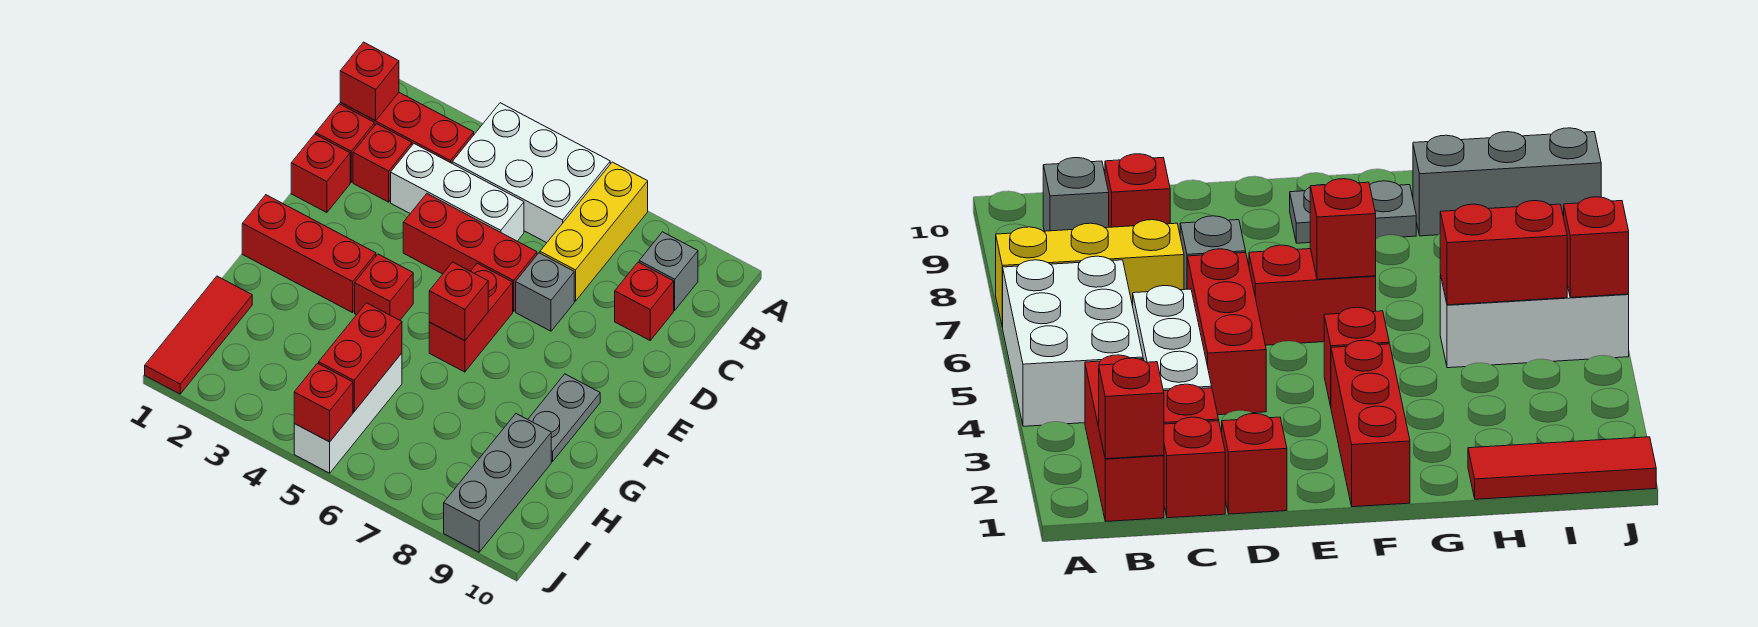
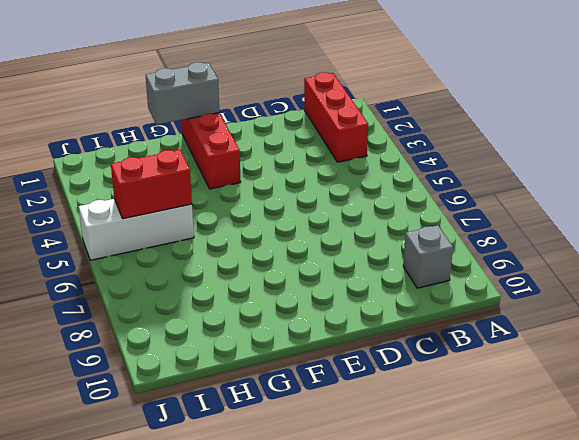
grey brick F1:G1 level 2 -> none
none -> white brick A4:B6 level 1
none -> yellow brick A7:C7 level 1
none -> red brick C1 level 1

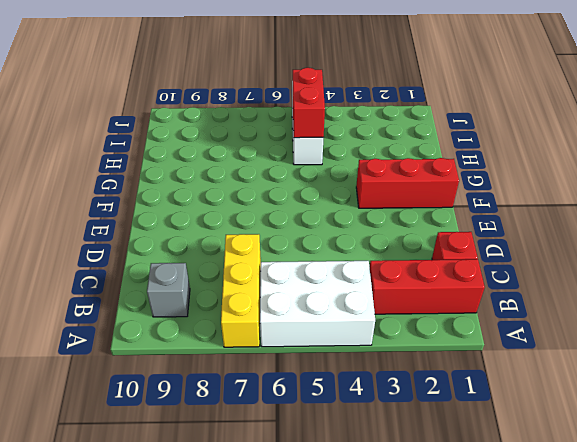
none -> red brick C2 level 1
none -> white brick C3:C5 level 1
none -> red brick C9 level 1

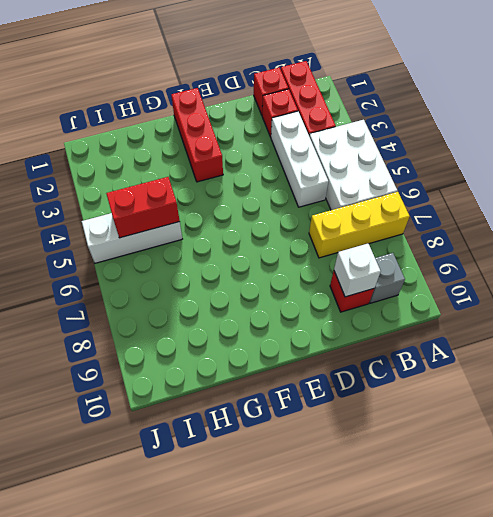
white brick C9 level 2 -> none
none -> red brick D1 level 1
none -> red brick D4:D6 level 1
none -> grey brick D7 level 1

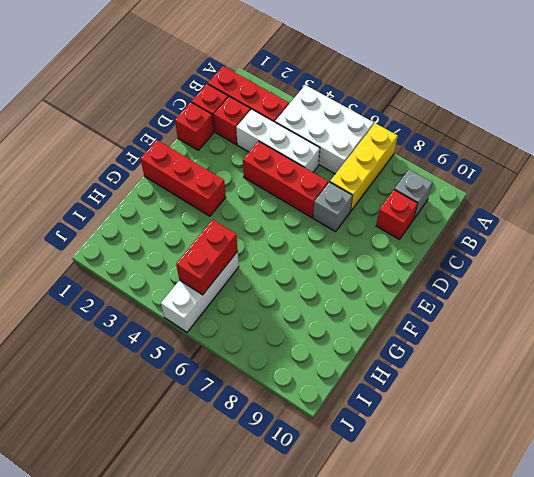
none -> red brick E6:F6 level 1
none -> red brick F4 level 1
none -> grey plate F9:G9 level 1

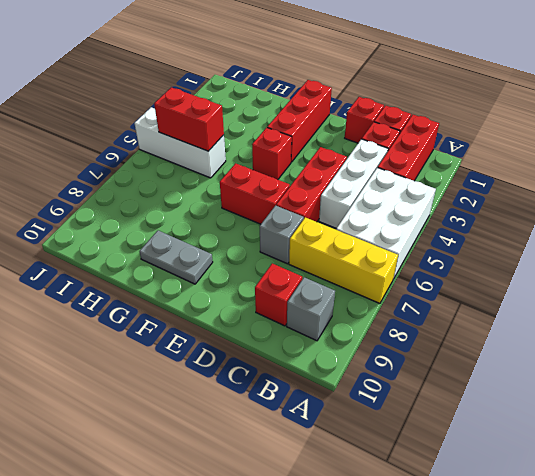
none -> red tile H1:J1 level 1
none -> grey brick H9:J9 level 1
none -> red brick B1 level 2

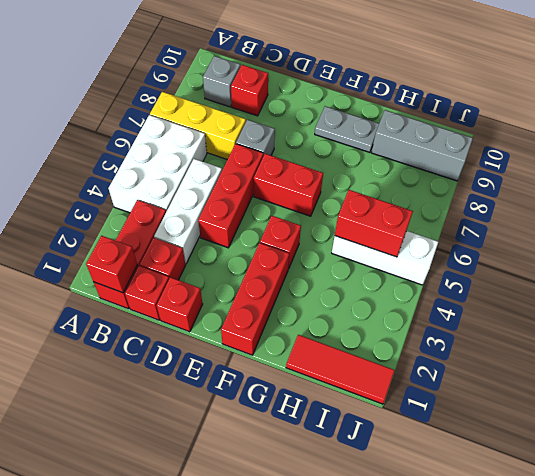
none -> red brick F6 level 2
none -> red brick J5 level 2

